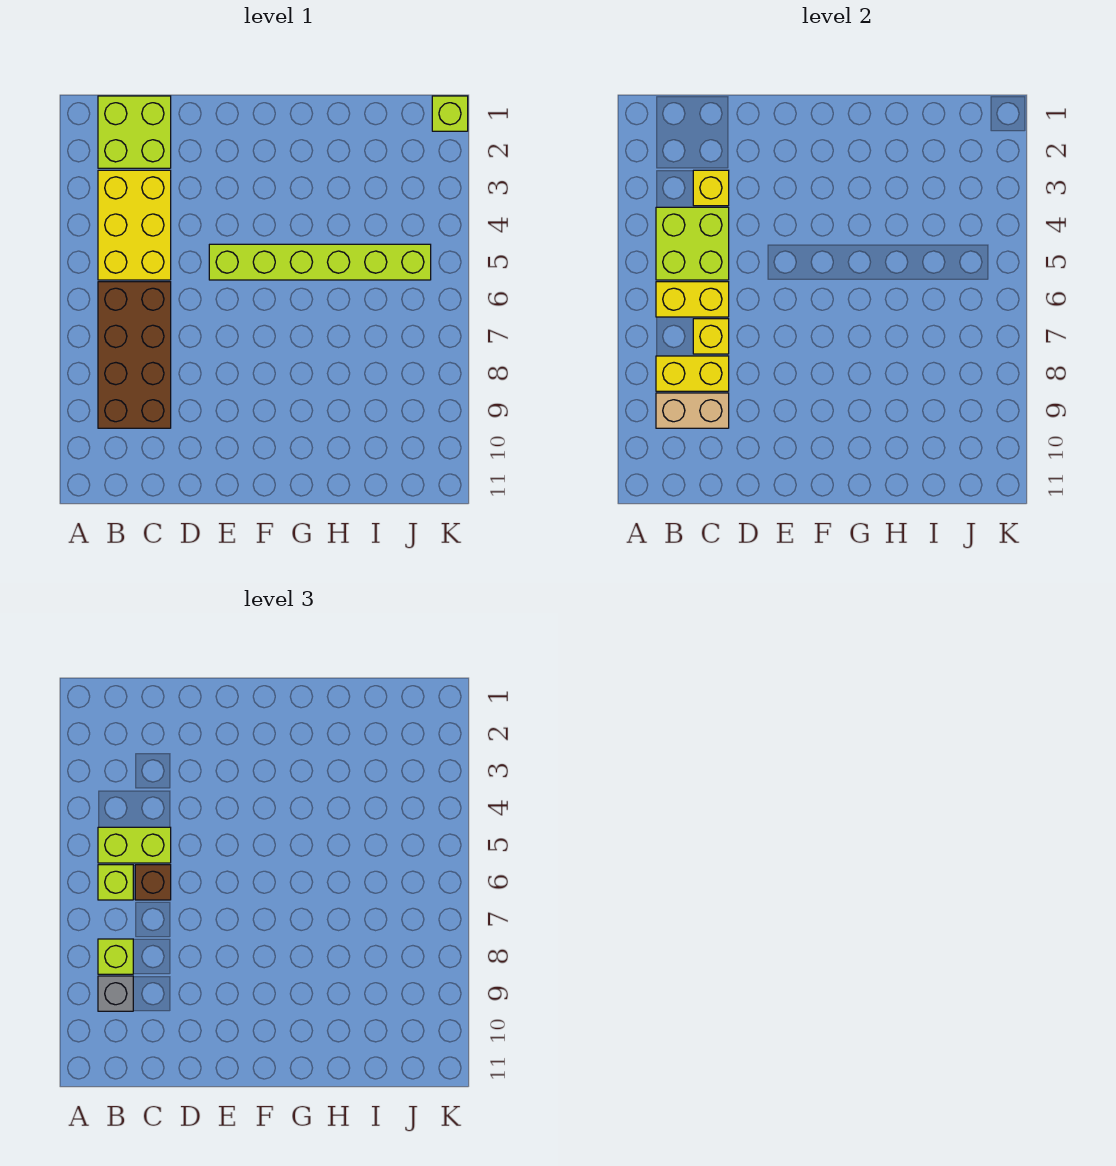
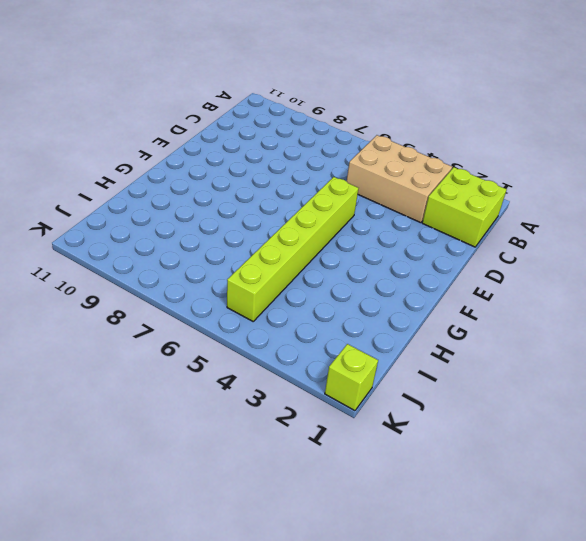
tan brick B3:C5 level 1 -> yellow brick B3:C5 level 1
none -> brown brick B6:C9 level 1
none -> lime brick B4:C5 level 2
none -> yellow brick B6:C6 level 2

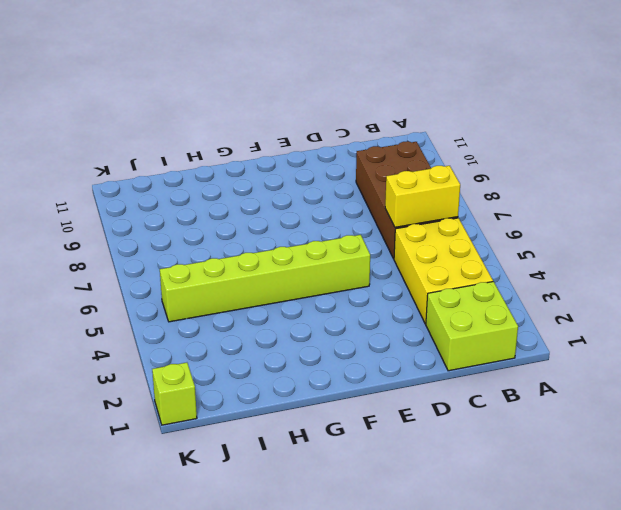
none -> lime brick B4:C5 level 2
none -> yellow brick B8:C8 level 2
none -> tan brick B9:C9 level 2

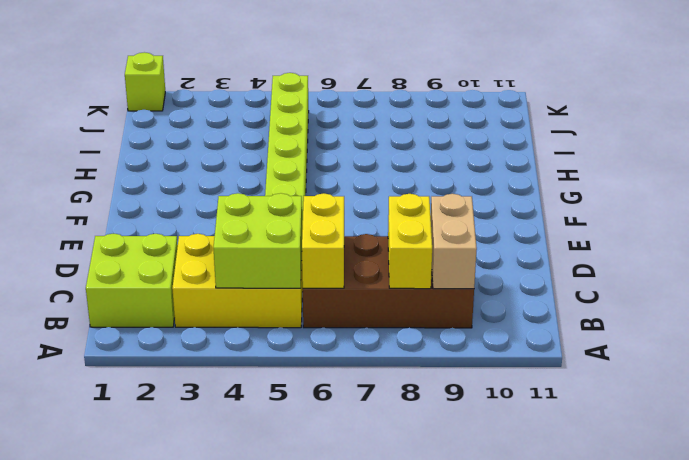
none -> yellow brick C3 level 2
none -> yellow brick C7 level 2
none -> lime brick B5:C5 level 3

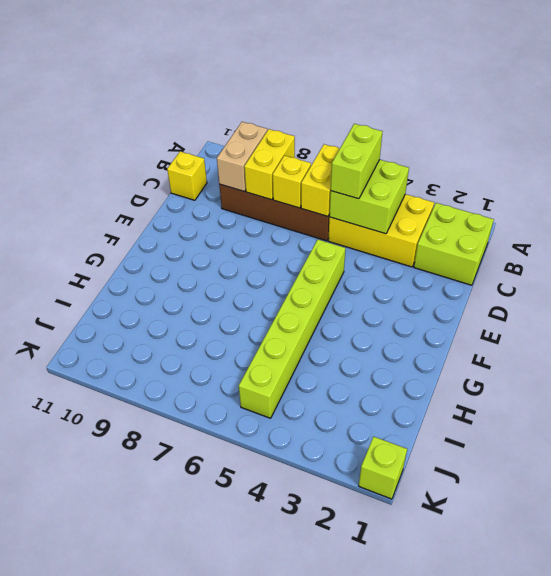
yellow brick C11 level 1 -> yellow brick C3 level 2
none -> lime brick B6 level 3
none -> lime brick B8 level 3
none -> grey brick B9 level 3

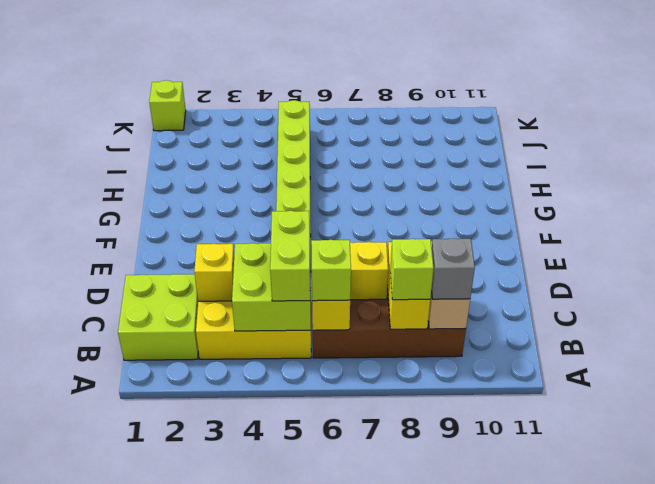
none -> brown brick C6 level 3

